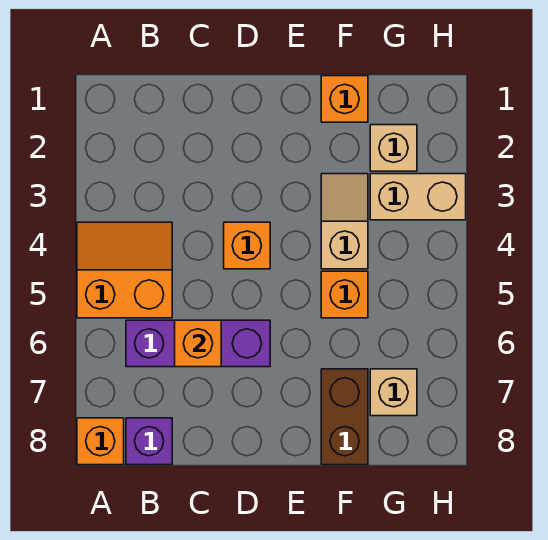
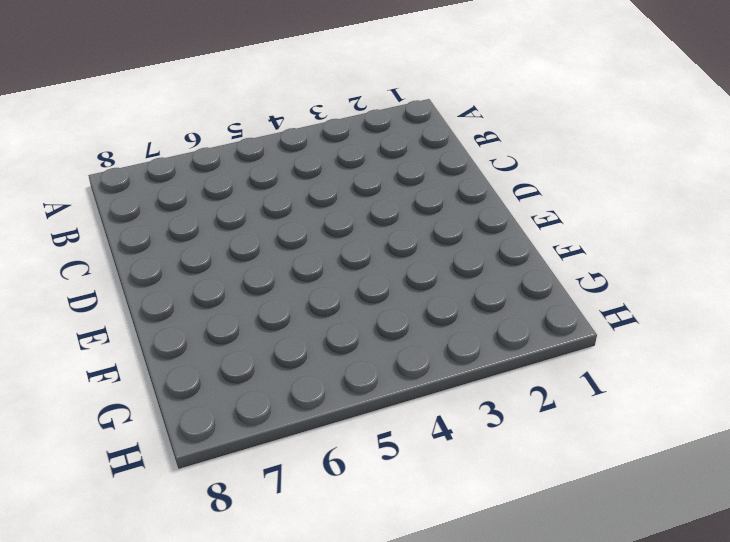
none -> orange slope A4:B5 level 1 top 5
none -> orange brick A8 level 1
none -> purple brick B6:D6 level 1

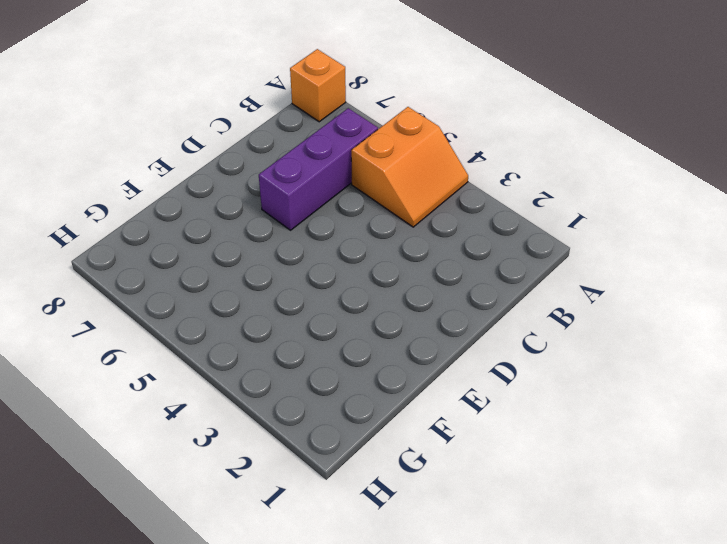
none -> purple brick B8 level 1
none -> orange brick D4 level 1
none -> orange brick F1 level 1

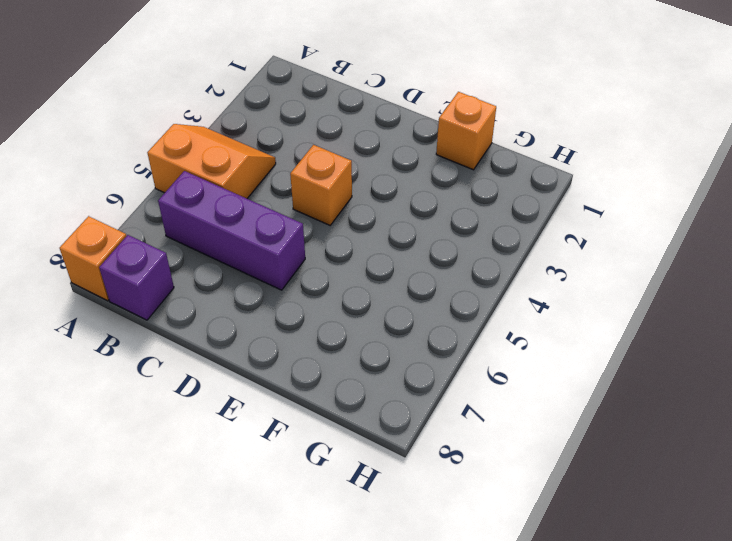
none -> tan slope F3:F4 level 1 top 4
none -> orange brick F5 level 1
none -> brown brick F7:F8 level 1

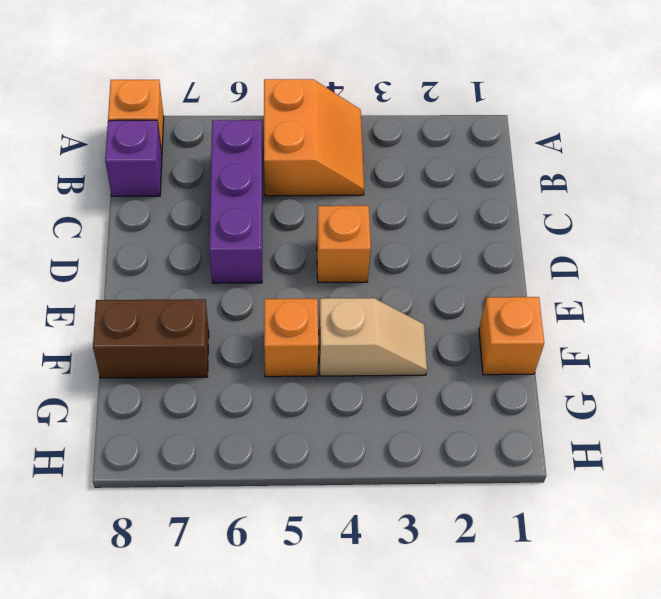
none -> tan brick G2 level 1
none -> tan brick G3:H3 level 1
none -> tan brick G7 level 1

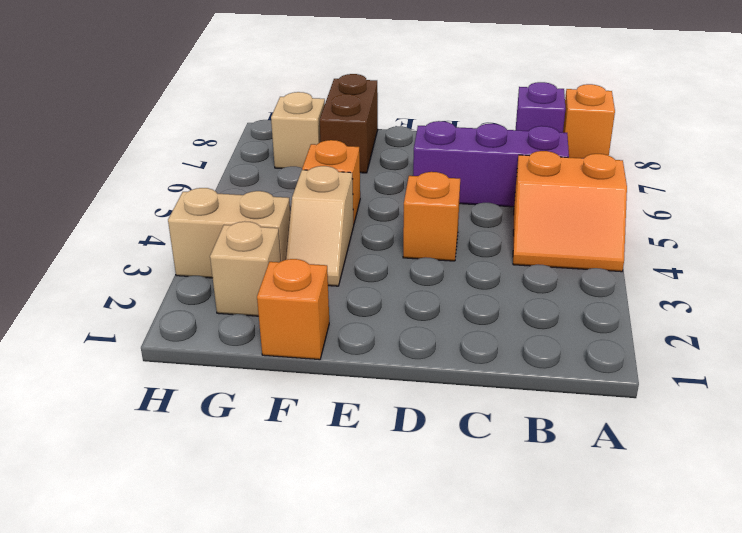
none -> orange brick C6 level 2

